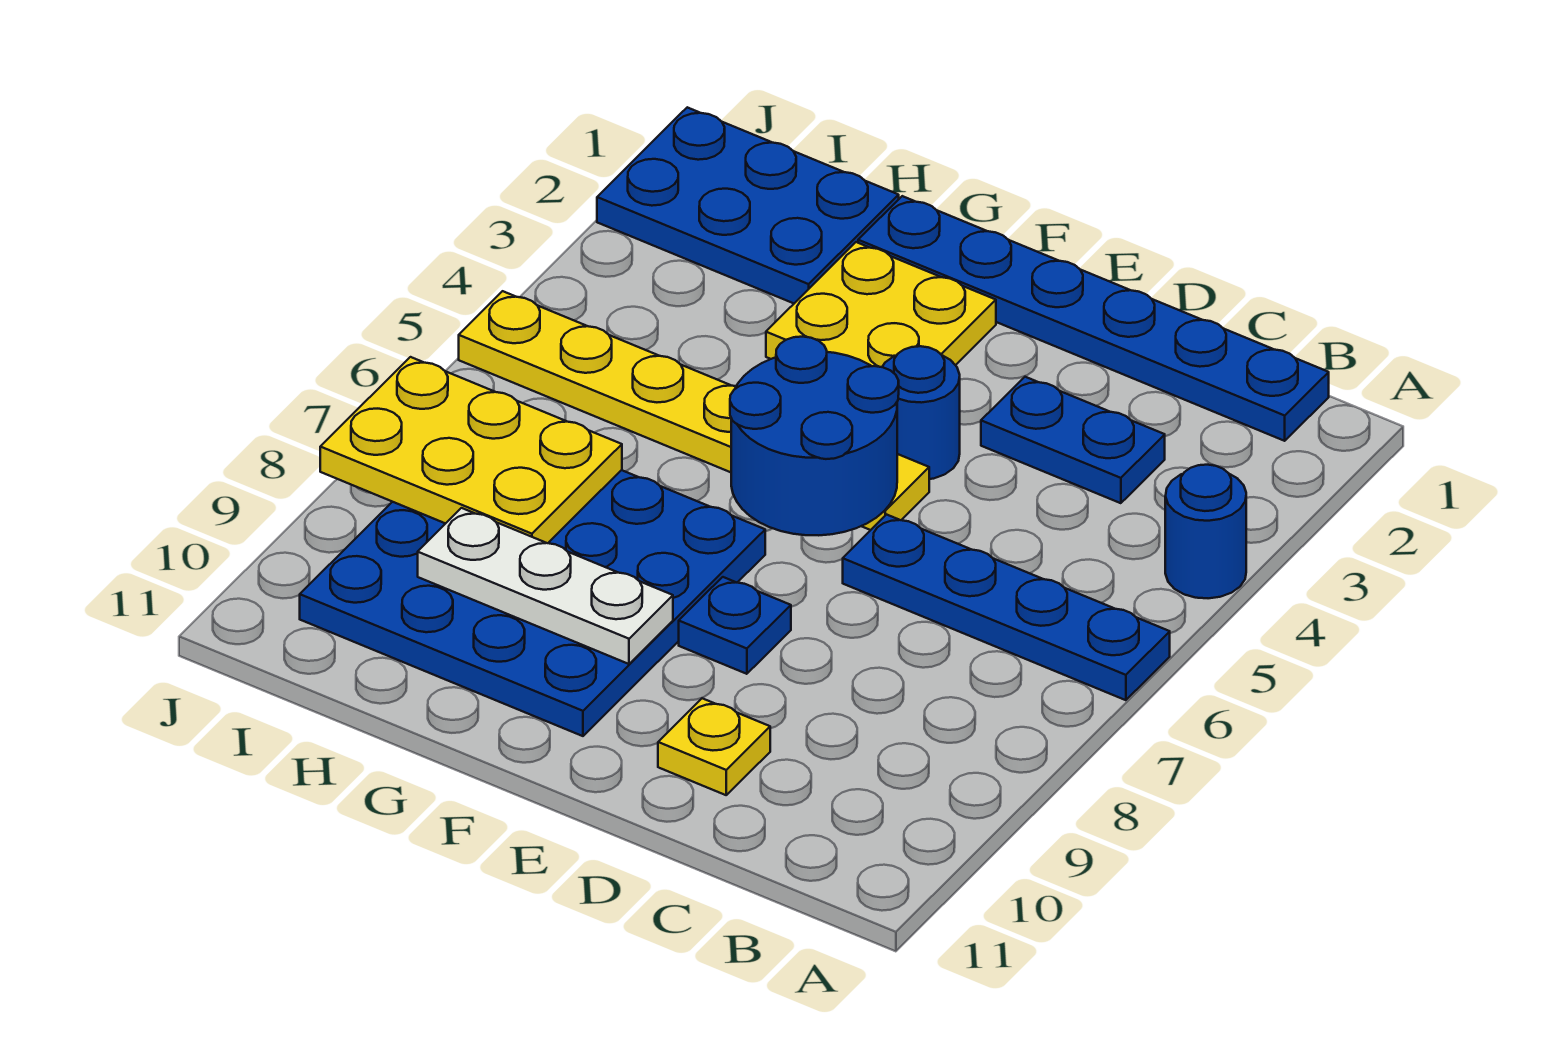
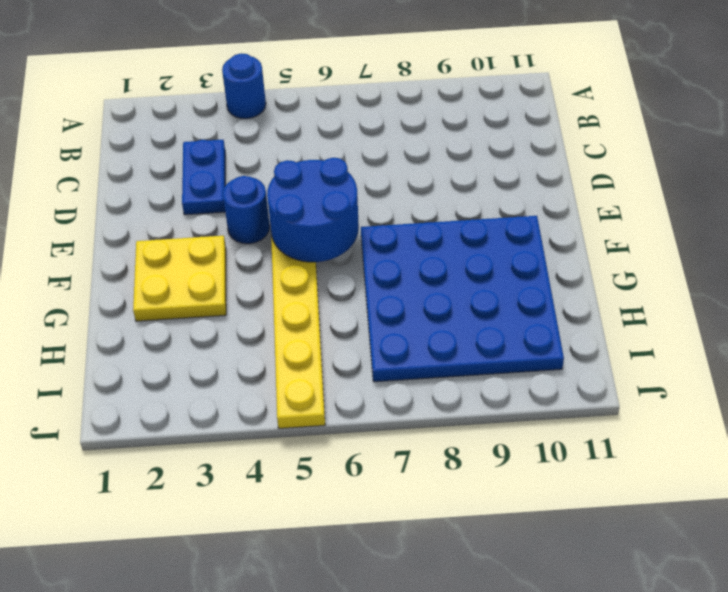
none -> blue plate A6:D6 level 1
none -> blue plate B1:G1 level 1
none -> yellow plate D10 level 1

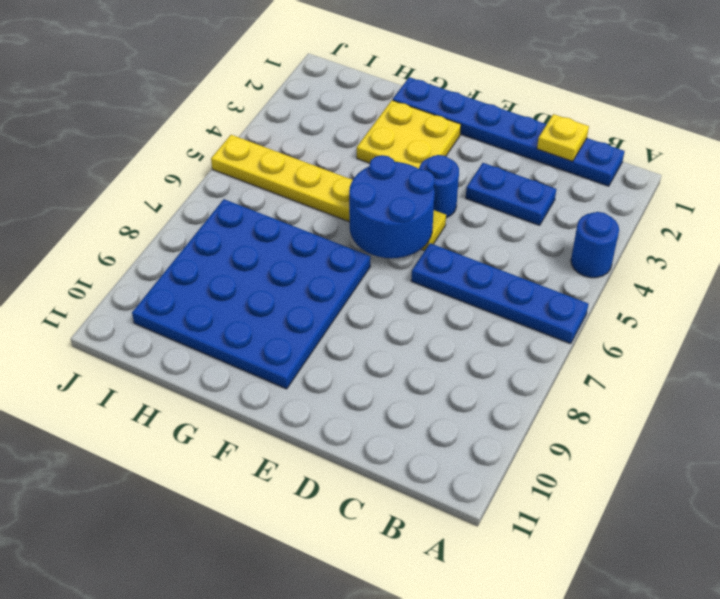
yellow plate C1 level 2 -> yellow plate D10 level 1
none -> blue plate E8 level 1
none -> blue plate H1:J2 level 1
none -> white plate F9:H9 level 2

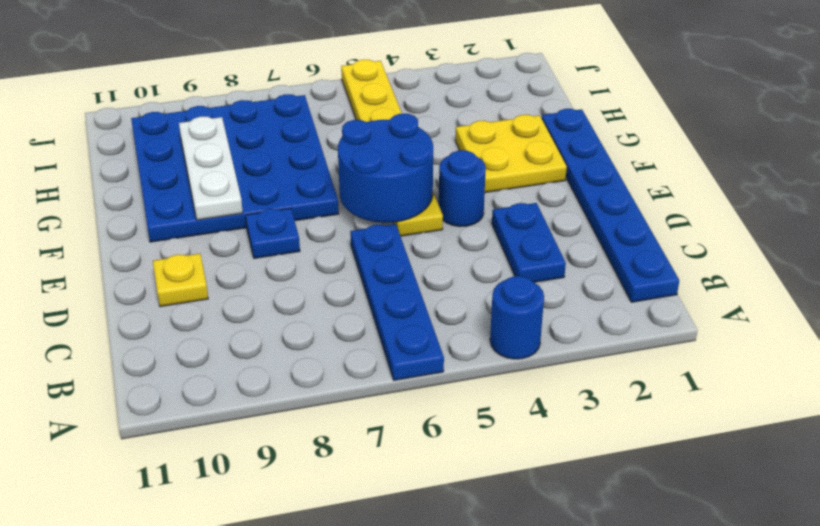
none -> blue plate H1:J2 level 1
none -> yellow plate H7:J8 level 2

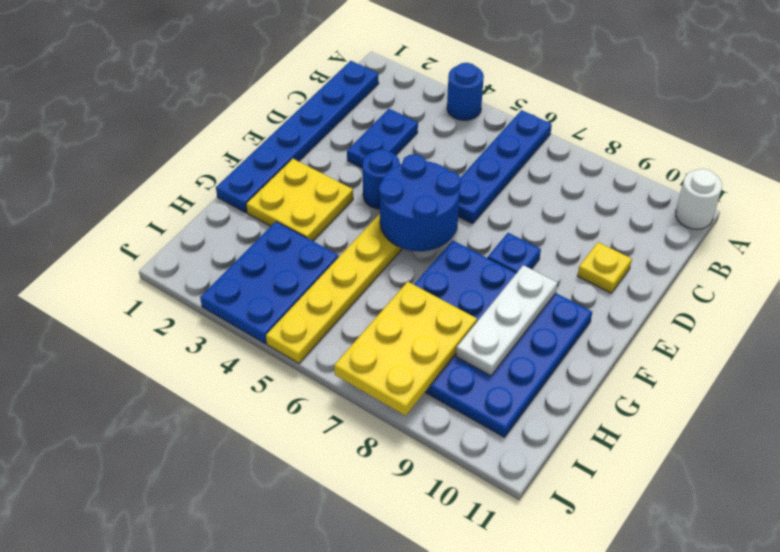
white round brick A11 level 1 -> none
blue plate H3:J4 level 1 -> blue plate H1:J2 level 1

